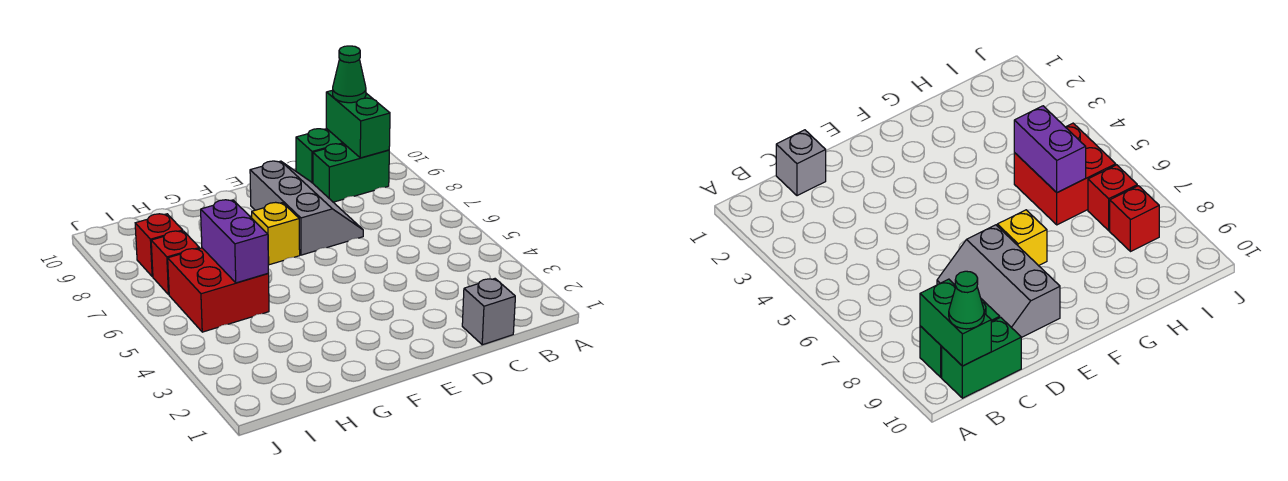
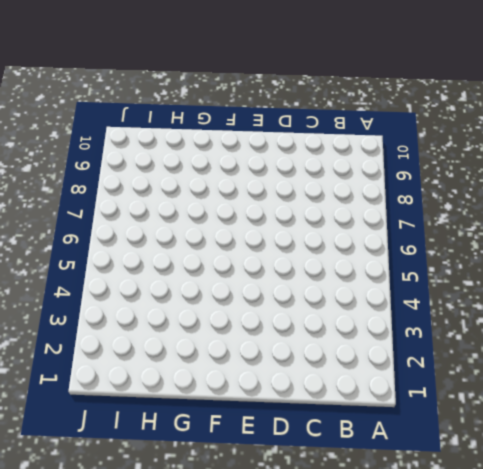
none -> green brick B9:C9 level 1
none -> green brick B10:C10 level 1

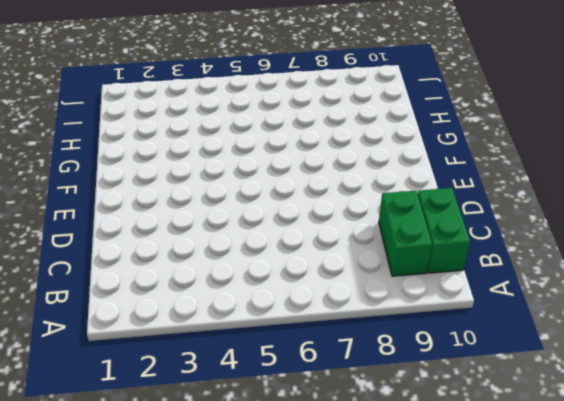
none -> grey brick C1 level 1
none -> grey slope D7:E9 level 1 top E

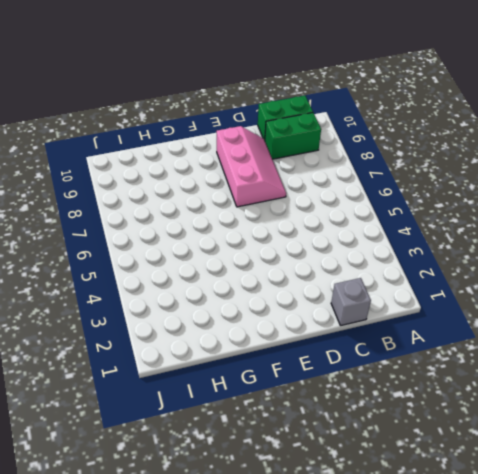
pink slope D7:E9 level 1 top E -> grey slope D7:E9 level 1 top E
none -> yellow brick F7 level 1
none -> red brick H5:I6 level 1

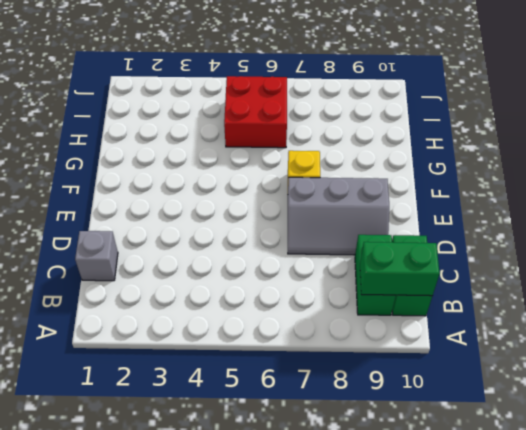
none -> red brick I7 level 1
none -> red brick I8 level 1

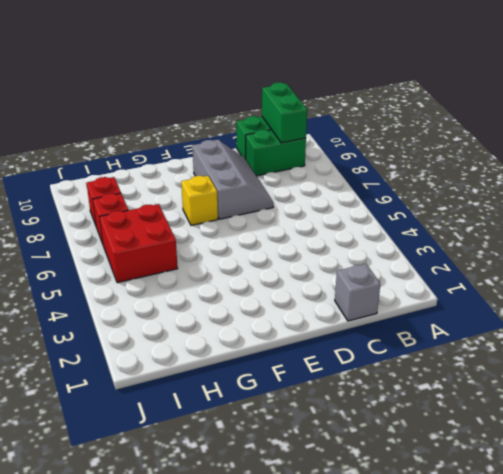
none -> purple brick H5:H6 level 2
none -> green cone B10 level 3

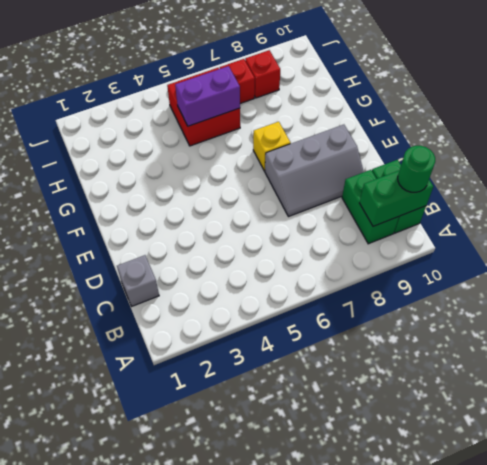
green round brick B10 level 3 -> green cone B10 level 3

